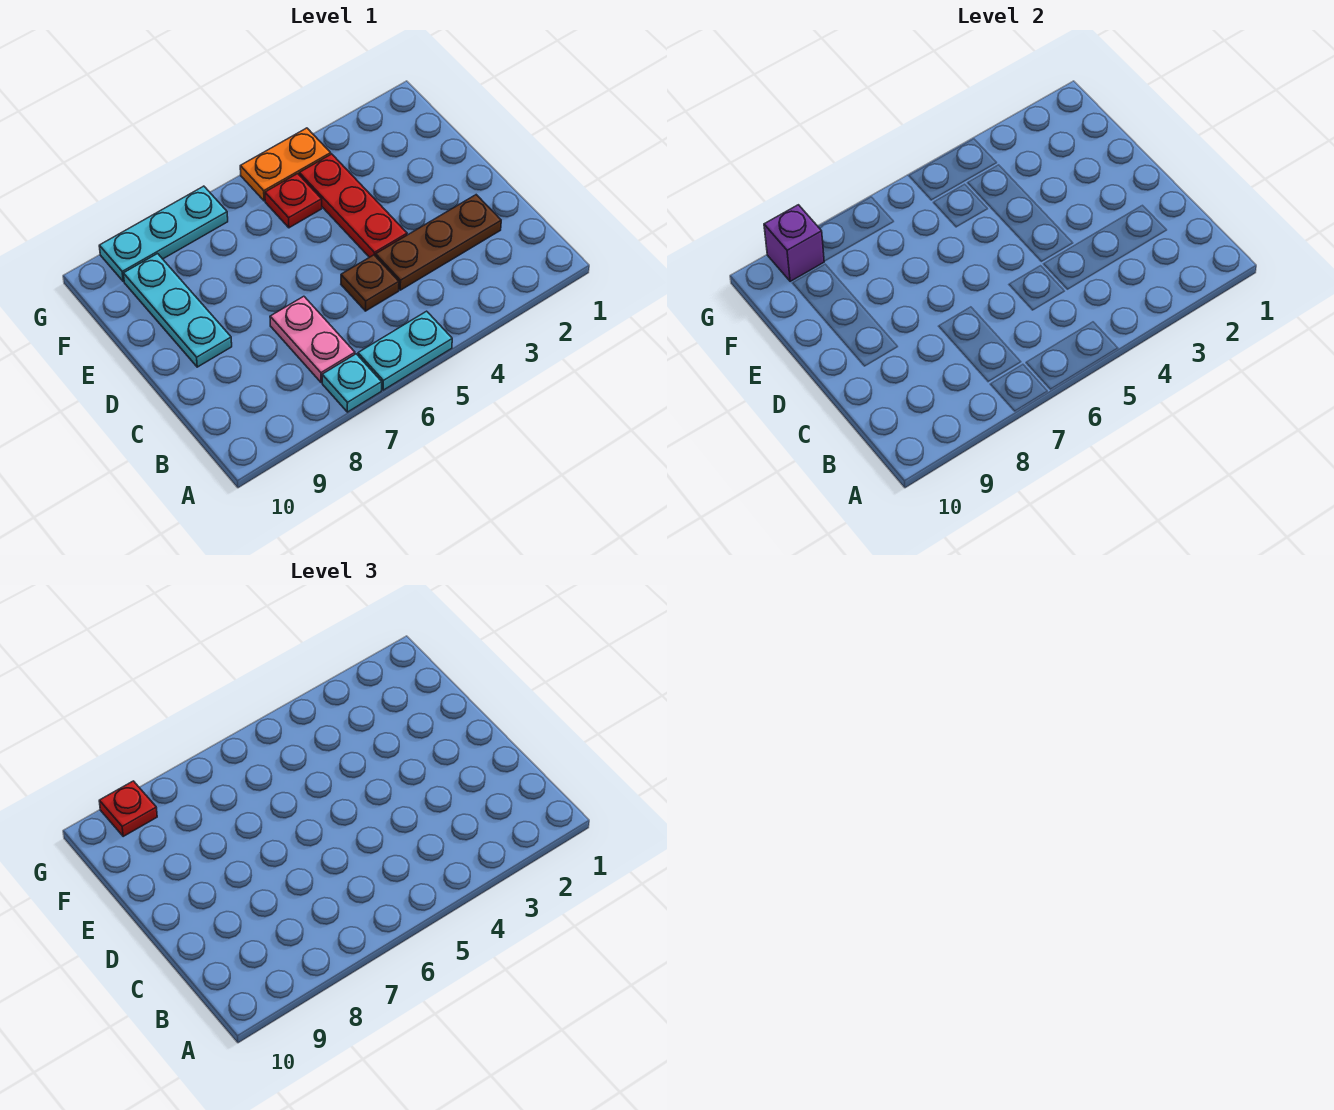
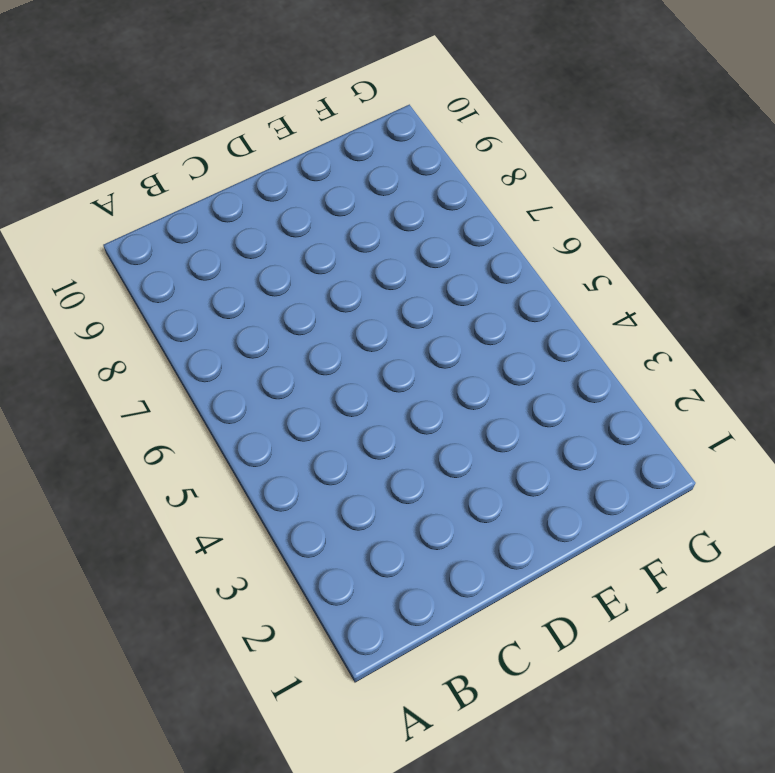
none -> cyan plate A5:A6 level 1
none -> cyan plate A7 level 1
none -> pink plate B7:C7 level 1

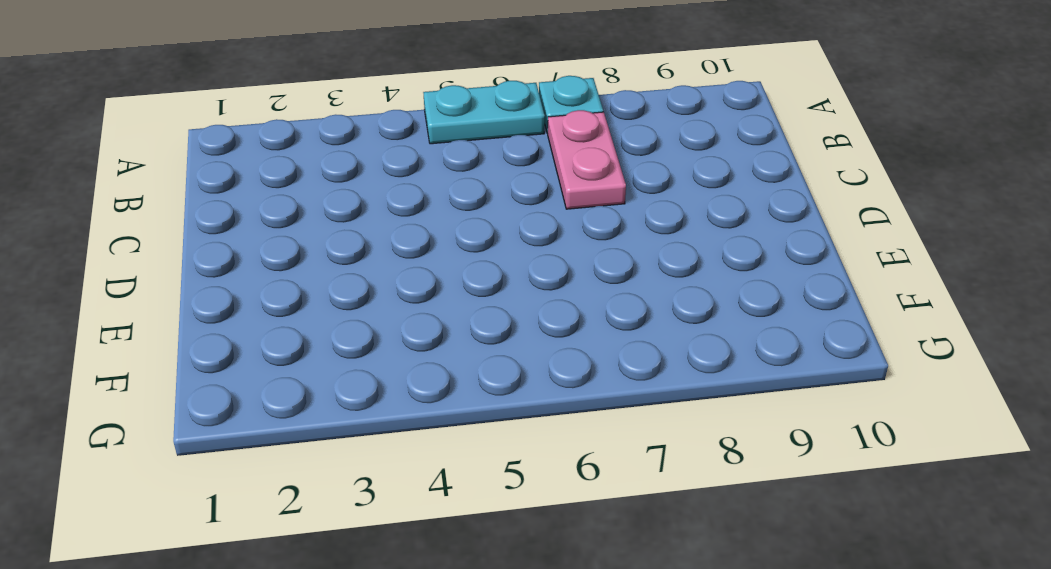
none -> brown plate C2:C4 level 1
none -> brown plate C5 level 1
none -> red plate D4:F4 level 1

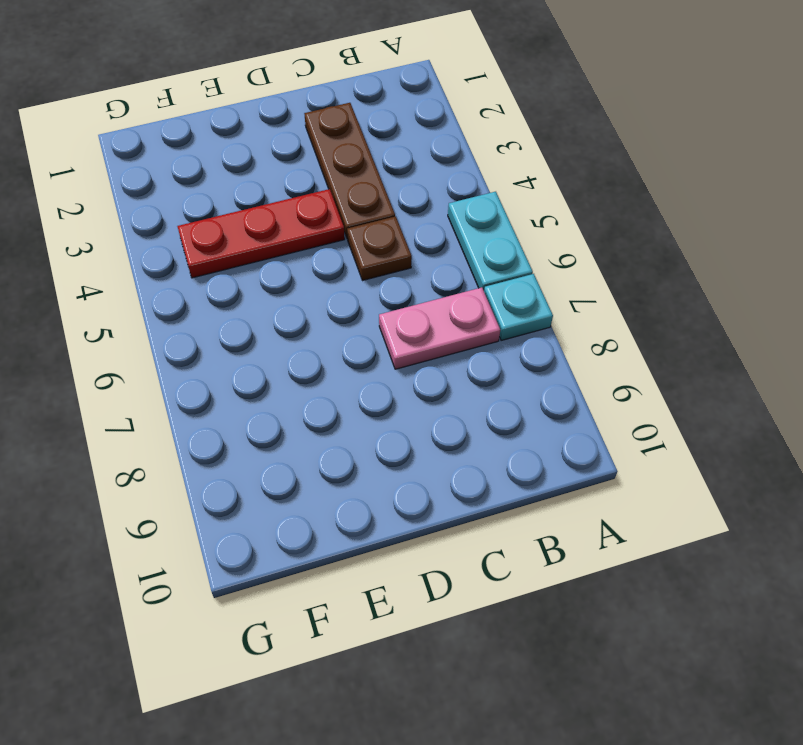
none -> cyan plate D9:F9 level 1
none -> red plate F5 level 1
none -> orange plate G4:G5 level 1

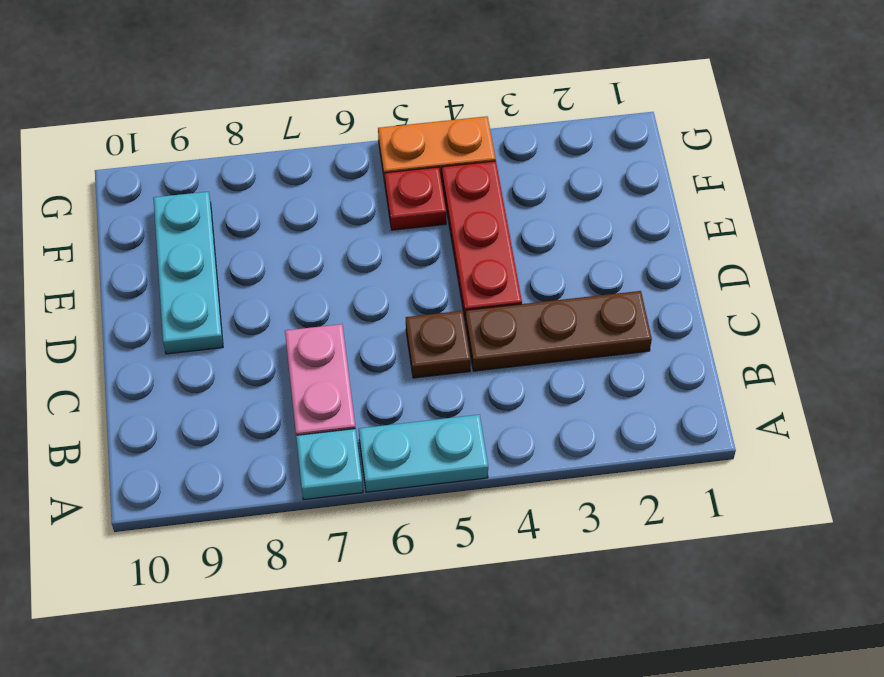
none -> cyan plate G7:G9 level 1
none -> purple brick G9 level 2
none -> red plate G9 level 3

